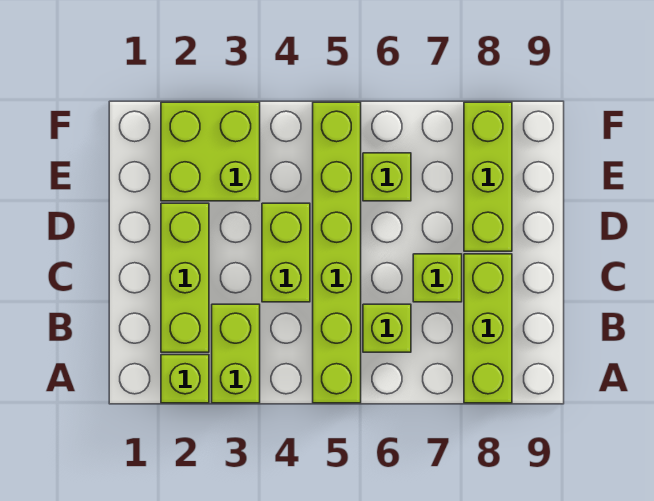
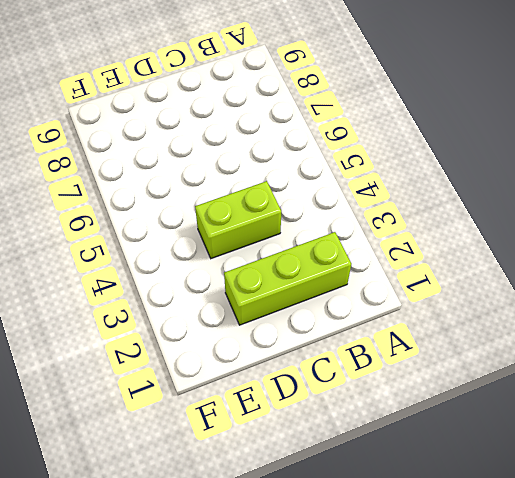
none -> lime brick A2 level 1
none -> lime brick A3:B3 level 1

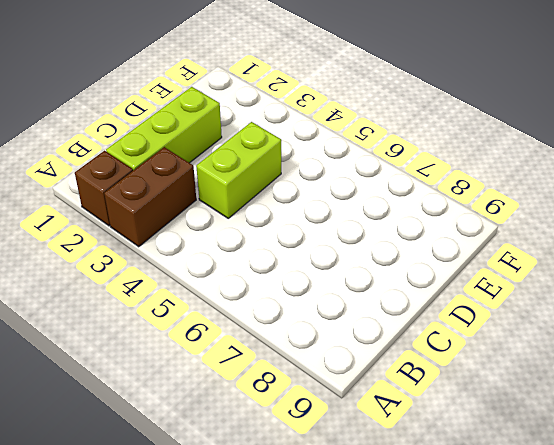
brown brick A2 level 1 -> lime brick A2 level 1
brown brick A3:B3 level 1 -> lime brick A3:B3 level 1
none -> lime brick A5:F5 level 1
none -> lime brick A8:C8 level 1

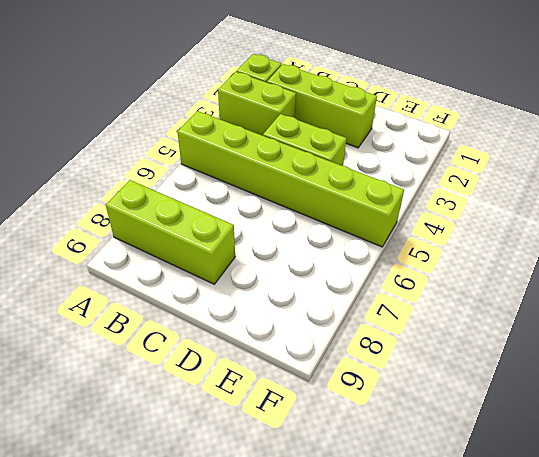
none -> lime brick B6 level 1
none -> lime brick C7 level 1

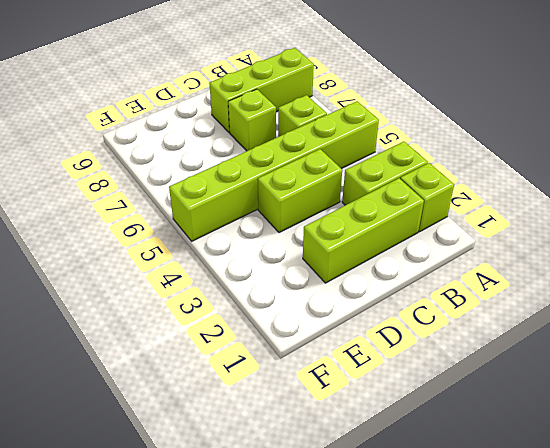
none -> lime brick D8:F8 level 1
none -> lime brick E2:F3 level 1

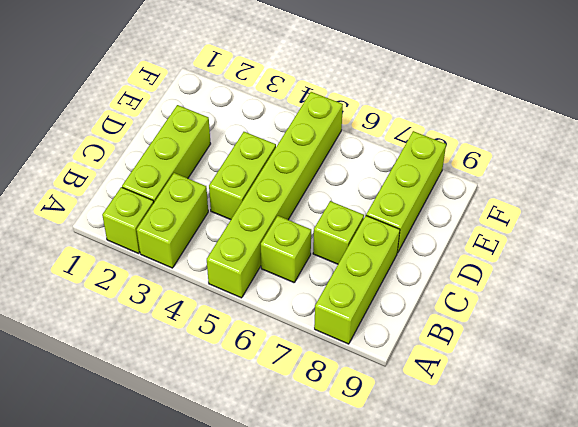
none -> lime brick E2:F3 level 1
none -> lime brick E6 level 1

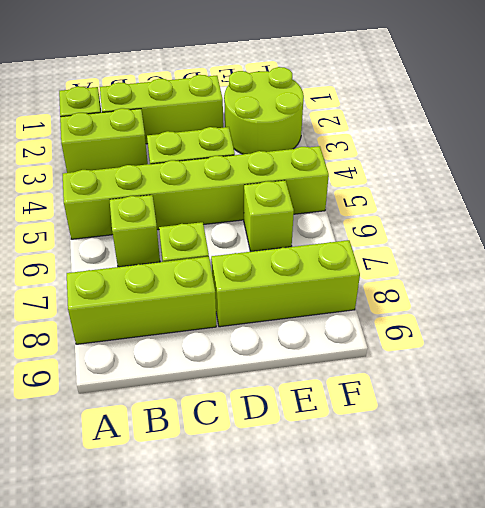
lime round brick E2:F3 level 1 -> lime brick E2:F3 level 1

